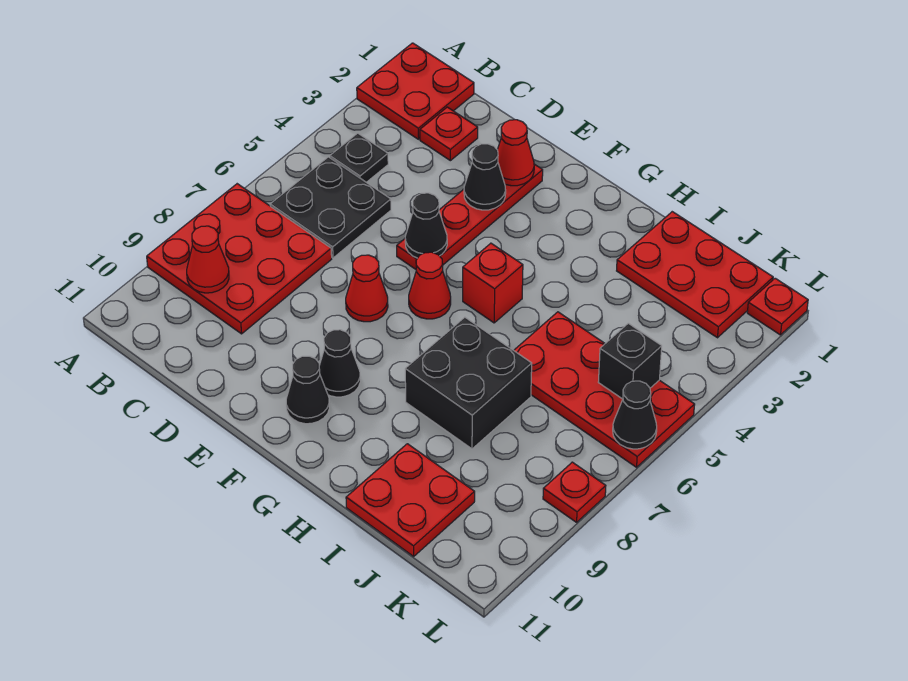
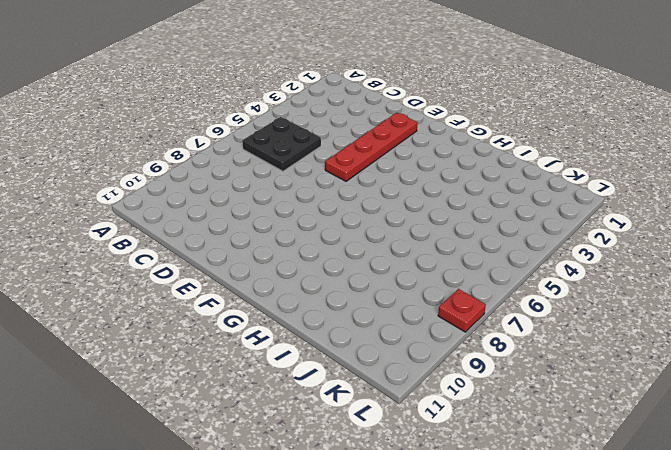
none -> red plate A1:B2 level 1
none -> red plate A7:C9 level 1
none -> black plate B4 level 1

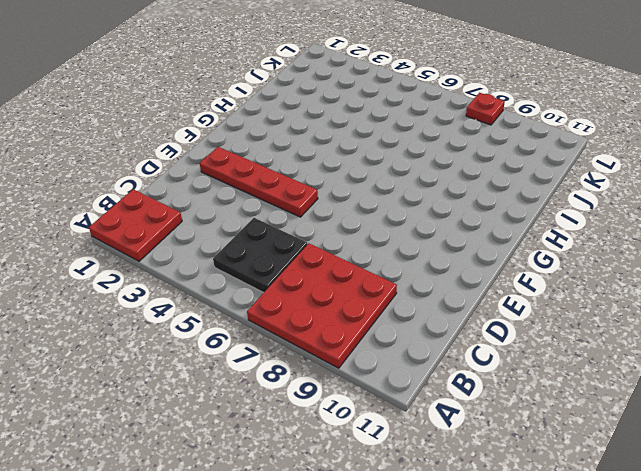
none -> black plate B4 level 1
none -> red plate C2 level 1
none -> red cone E7 level 1

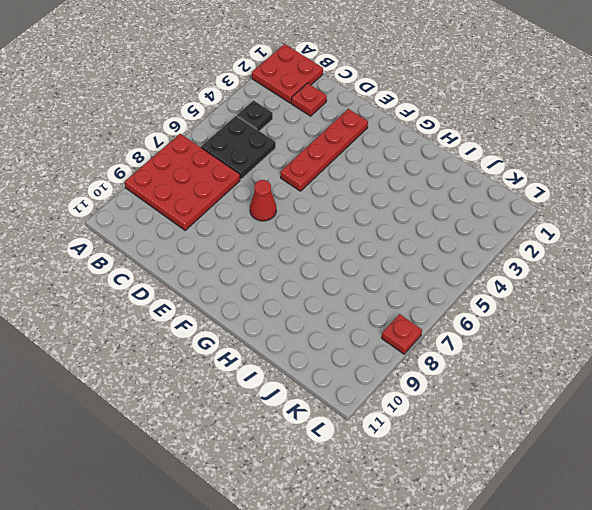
none -> red cone F6 level 1
none -> black cone F9 level 1
none -> black cone F10 level 1

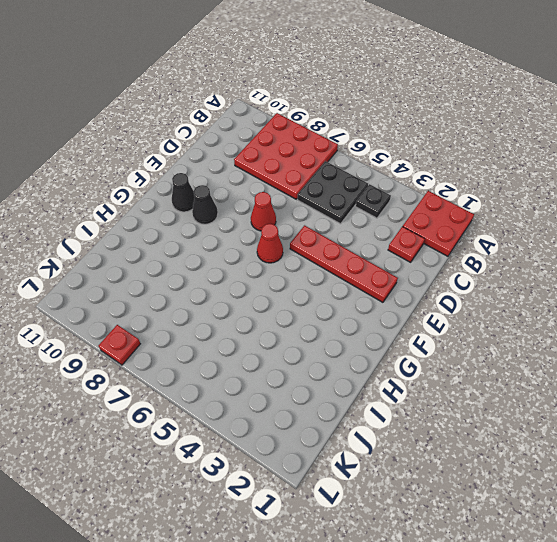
none -> red brick G5 level 1
none -> black brick H7:I8 level 1
none -> red plate I1:K2 level 1

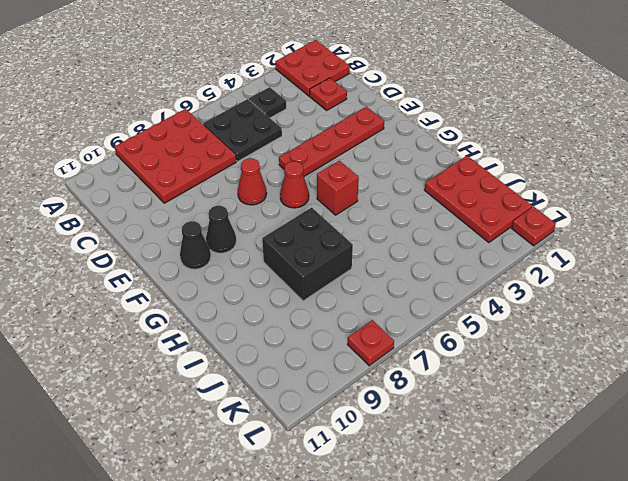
none -> red plate I5:L6 level 1
none -> red plate I10:J11 level 1
none -> red cone B9 level 2

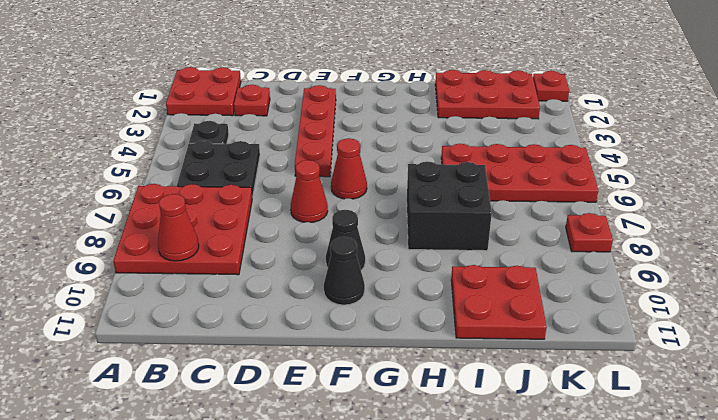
none -> red brick G5 level 1
none -> red cone E2 level 2
none -> black cone E3 level 2

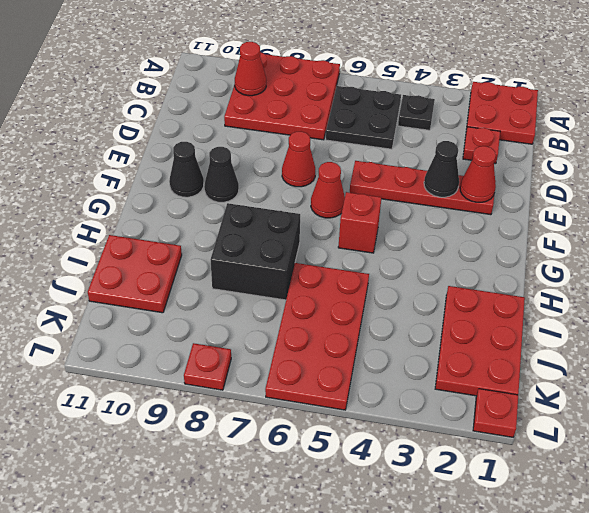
none -> black cone E5 level 2
none -> black brick K5 level 2
none -> black cone L6 level 2

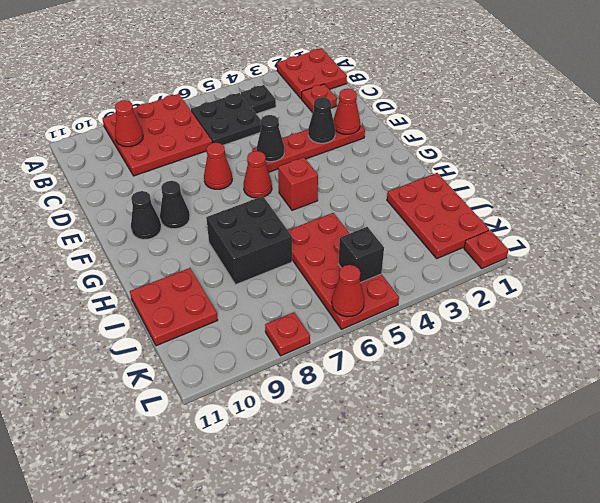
red cone L6 level 2 -> black cone L6 level 2

